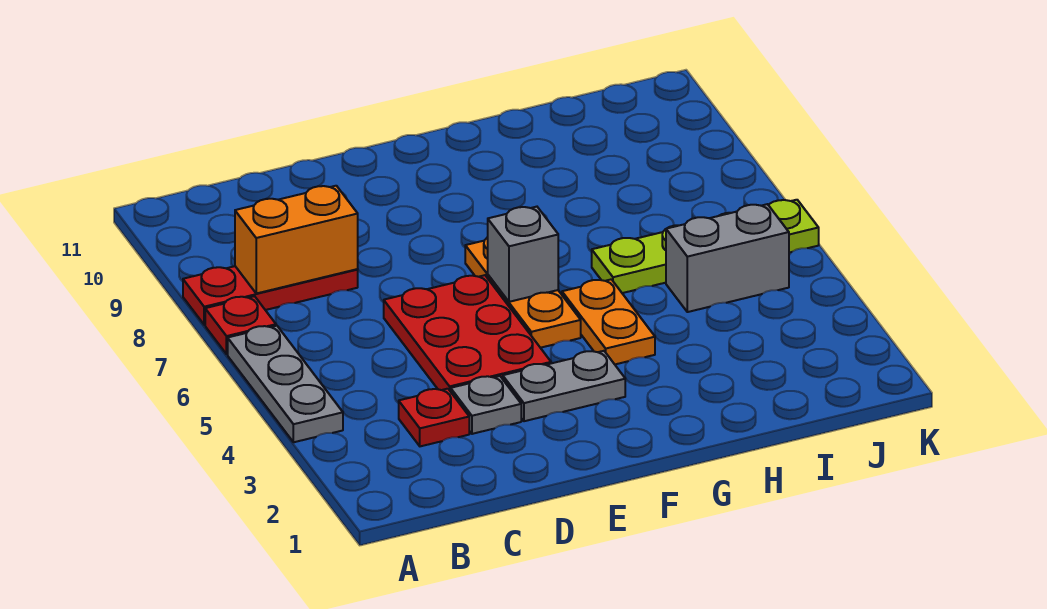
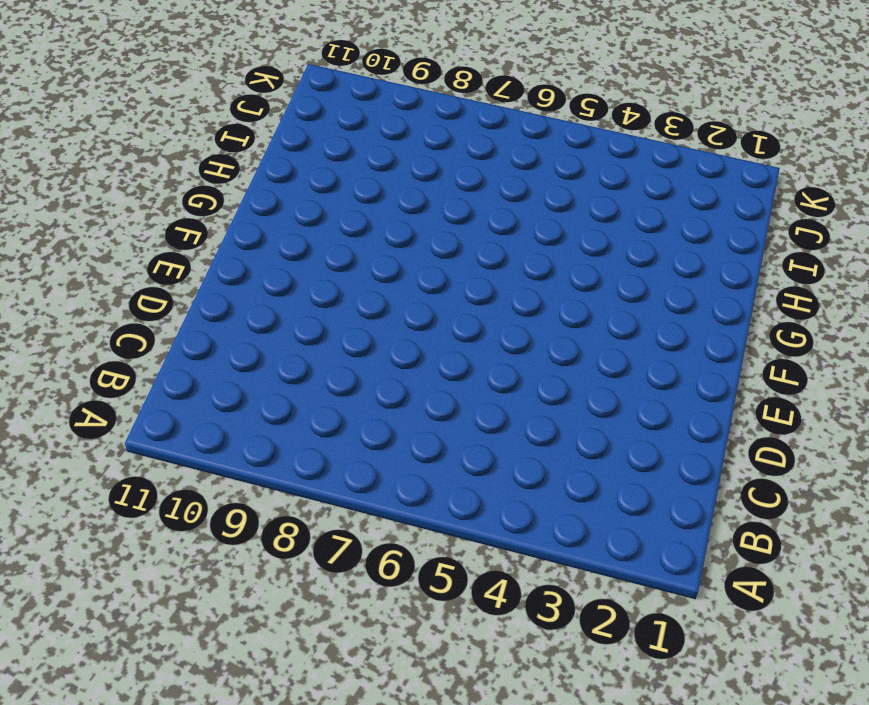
none -> grey plate A4:A6 level 1
none -> red plate A7 level 1
none -> red plate A8:C8 level 1

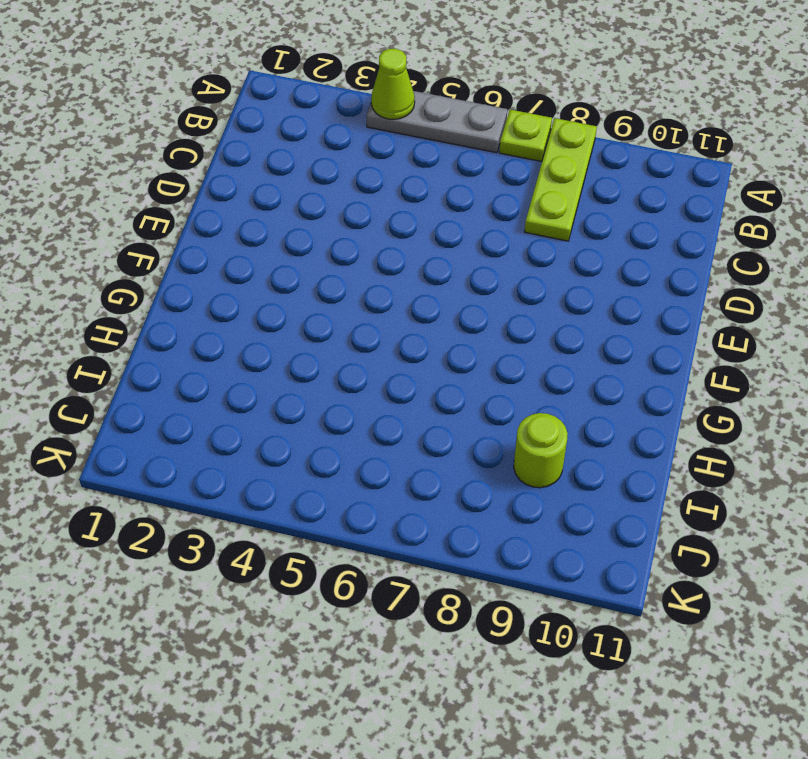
lime cone A4 level 2 -> none
lime plate A7 level 1 -> red plate A7 level 1
lime plate A8:C8 level 1 -> red plate A8:C8 level 1
lime round brick I9 level 1 -> none
none -> red plate C3 level 1
none -> grey plate D3 level 1
none -> red plate D4:E6 level 1

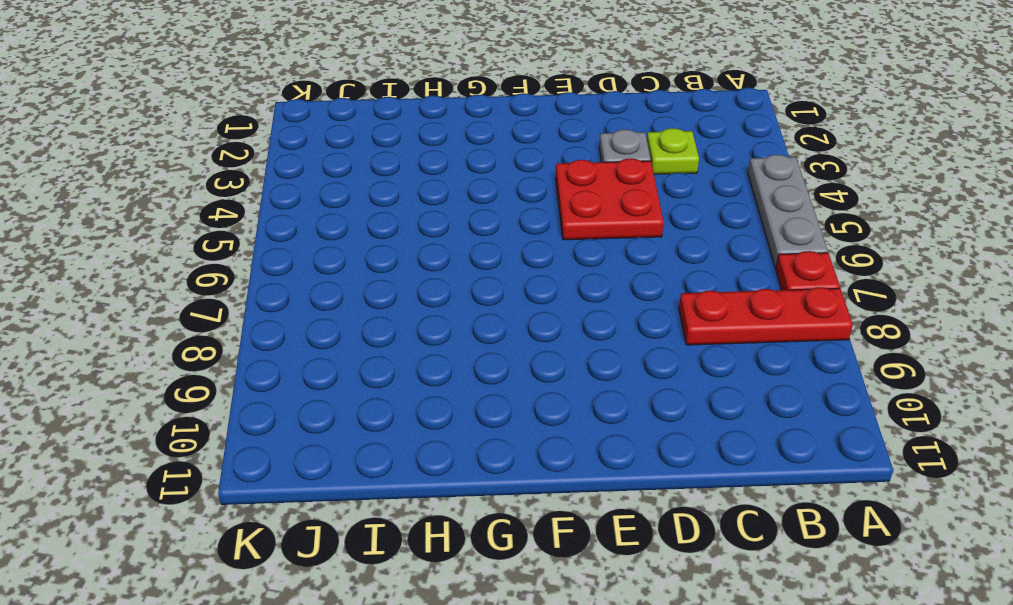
lime plate C3 level 1 -> red plate C3 level 1
red plate D4:E5 level 1 -> red plate D4:E6 level 1
none -> grey plate E3:F3 level 1
none -> orange plate F5:F7 level 1
none -> orange plate G4:G5 level 1

